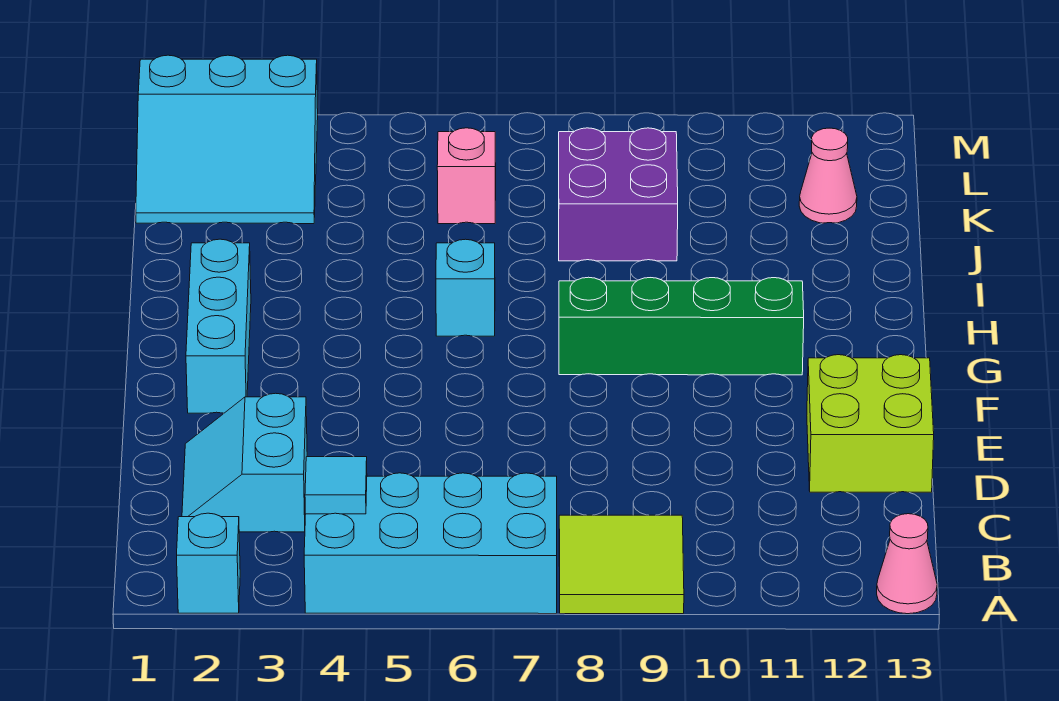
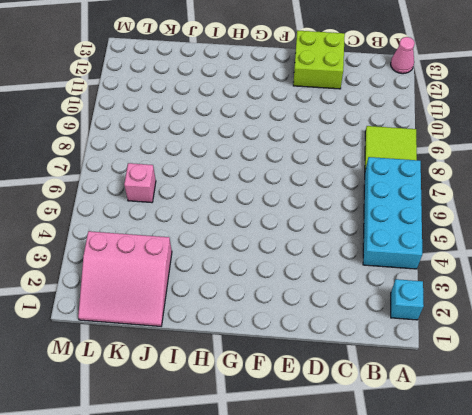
pink slope J1:L3 level 1 top 3 -> cyan slope K1:M3 level 1 top M
none -> cyan slope C2:D3 level 1 top 3
none -> cyan brick F2:H2 level 1
none -> green brick G8:G11 level 1

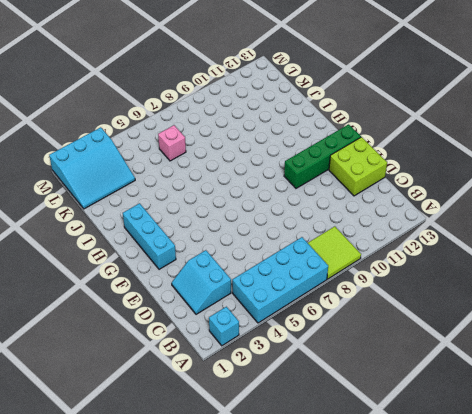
green brick F10:F13 level 1 -> green brick G8:G11 level 1
none -> pink cone A13 level 1
none -> cyan brick H6 level 1
none -> purple brick J8:K9 level 1

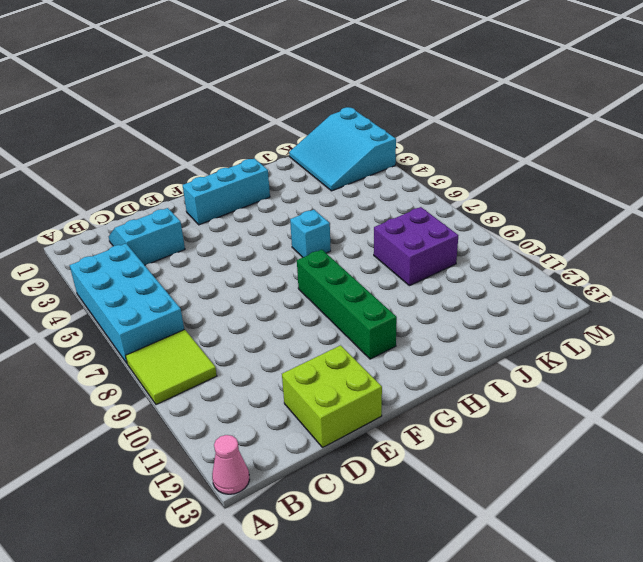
none -> cyan brick A2 level 1
none -> pink brick K6 level 1
none -> pink cone K12 level 1

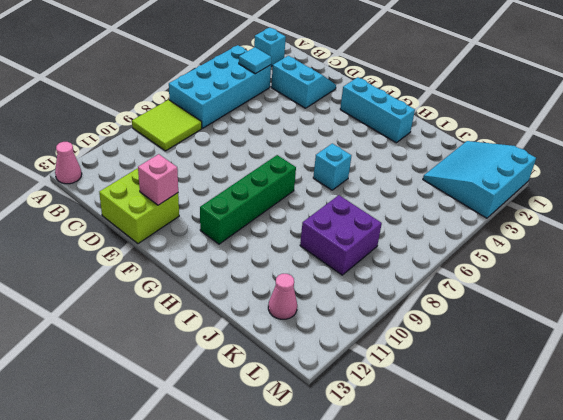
pink brick E12 level 2 -> pink brick K6 level 1

